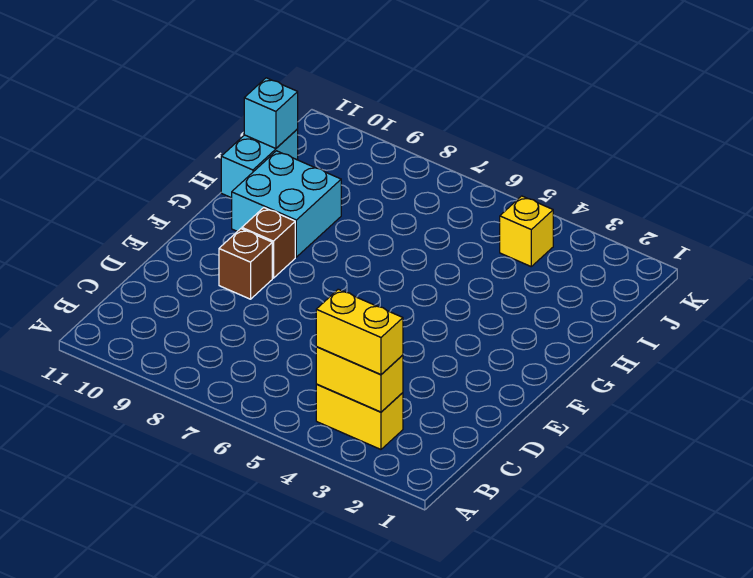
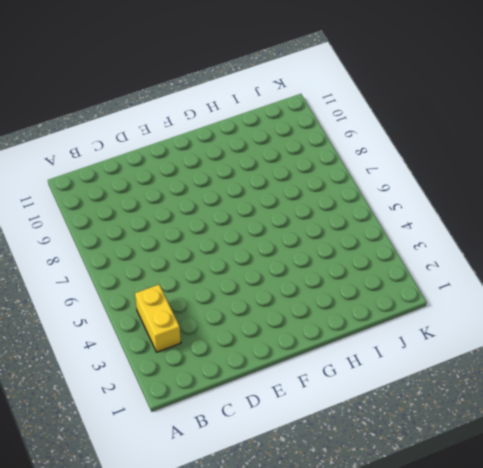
none -> brown brick E9 level 1
none -> brown brick F9 level 1

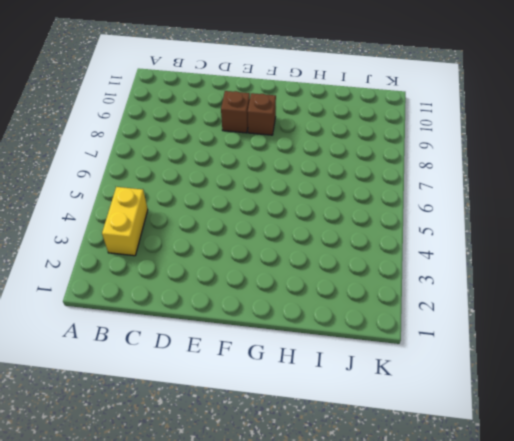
none -> cyan brick G9:H10 level 1
none -> cyan brick H11:I11 level 1

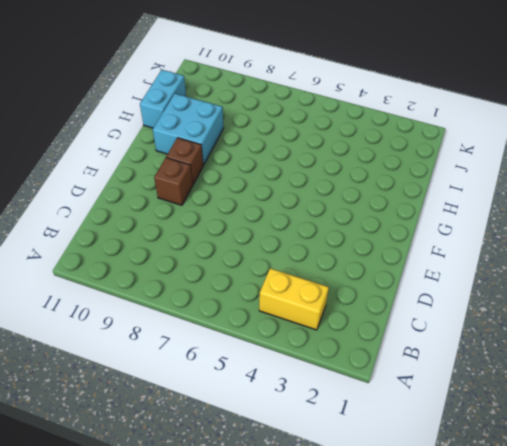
none -> yellow brick J4 level 1
none -> yellow brick B3:B4 level 2

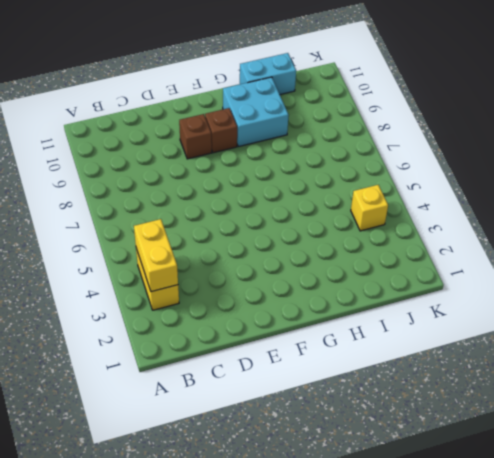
none -> cyan brick I11 level 2
none -> yellow brick B3:B4 level 3

